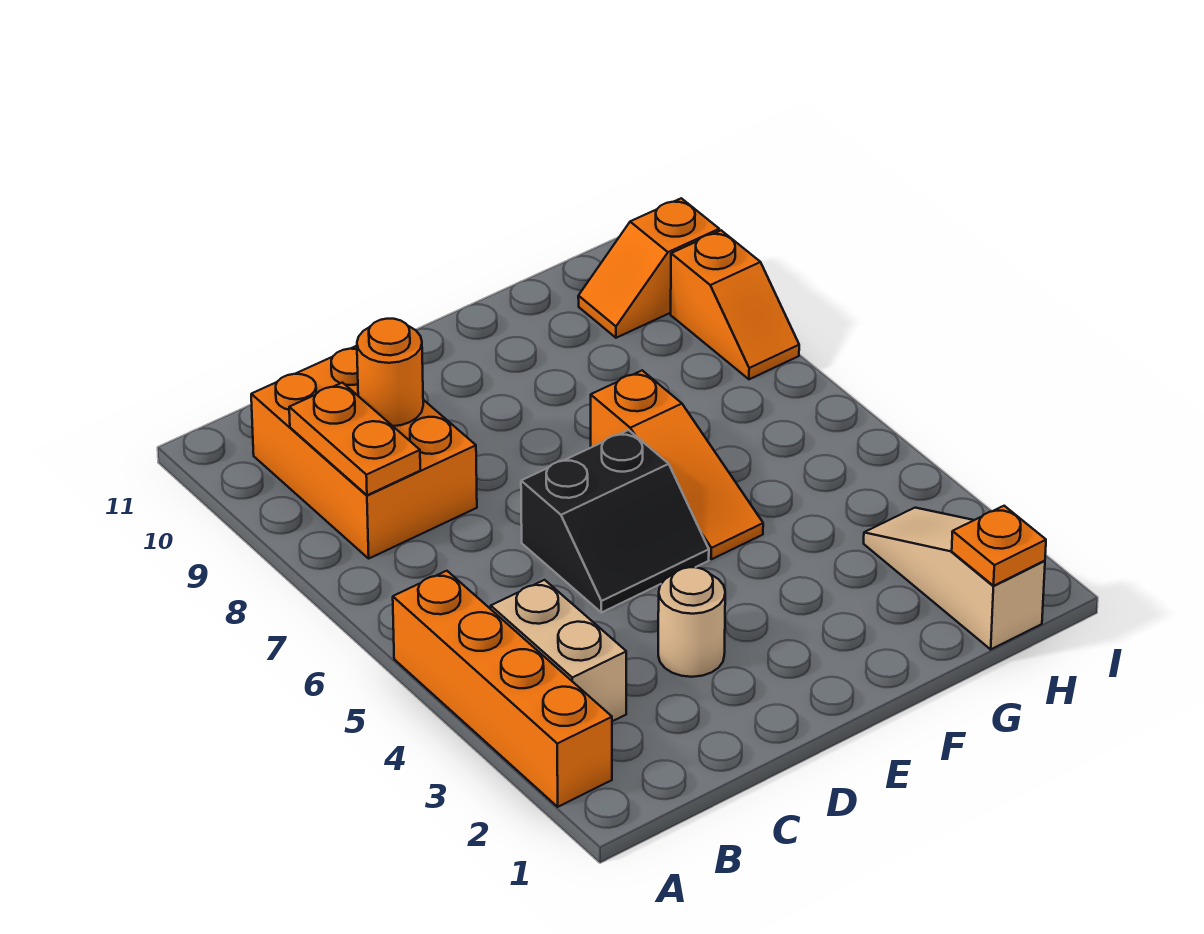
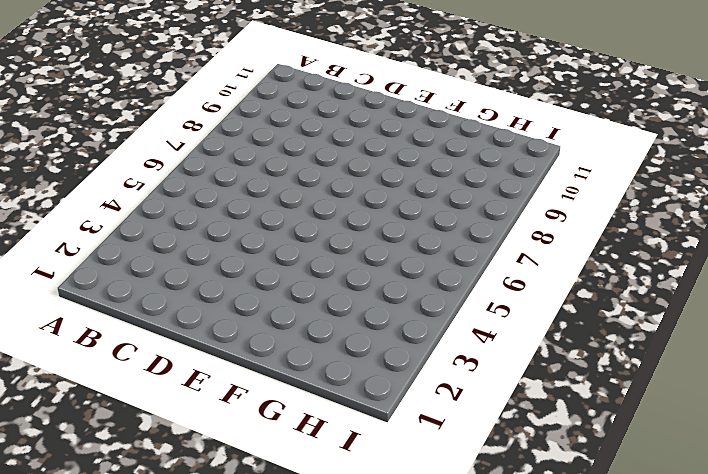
none -> orange brick A2:A5 level 1
none -> tan brick B3:B4 level 1
none -> orange brick B8:C10 level 1

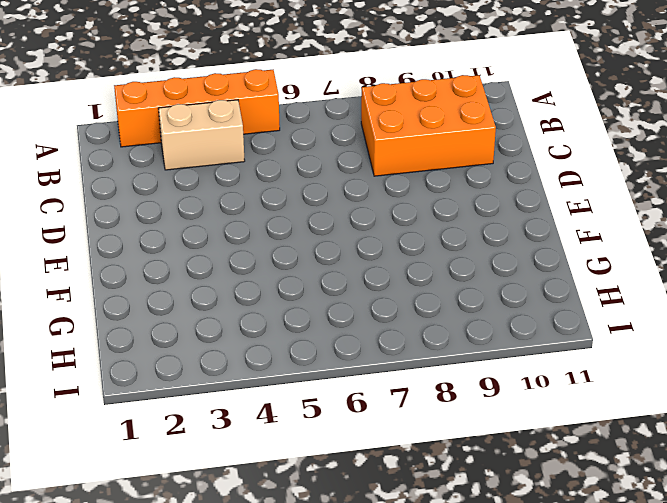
none -> tan round brick D3 level 1
none -> black slope D5:E6 level 1 top 6
none -> orange slope F5:F7 level 1 top 7

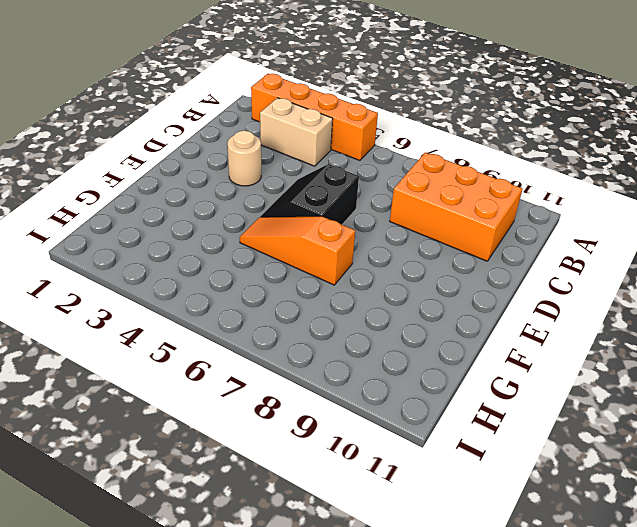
none -> tan slope H1:H3 level 1 top 1
none -> orange slope H10:I10 level 1 top I
none -> orange slope I8:I9 level 1 top 9

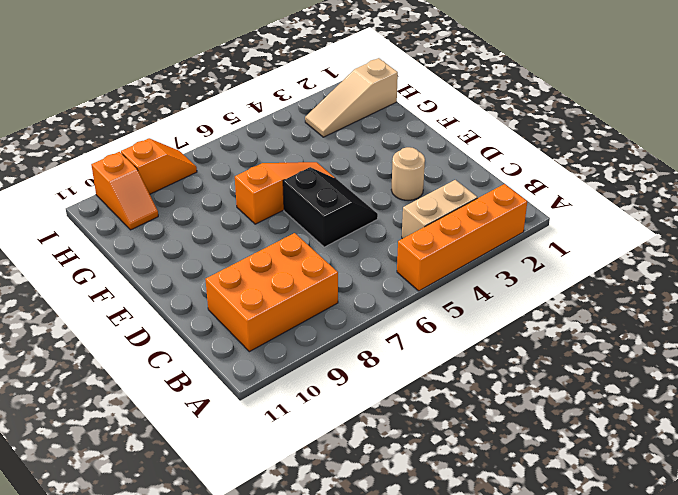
none -> orange plate B8:B9 level 2
none -> orange round brick C9 level 2
none -> orange plate H1 level 2

